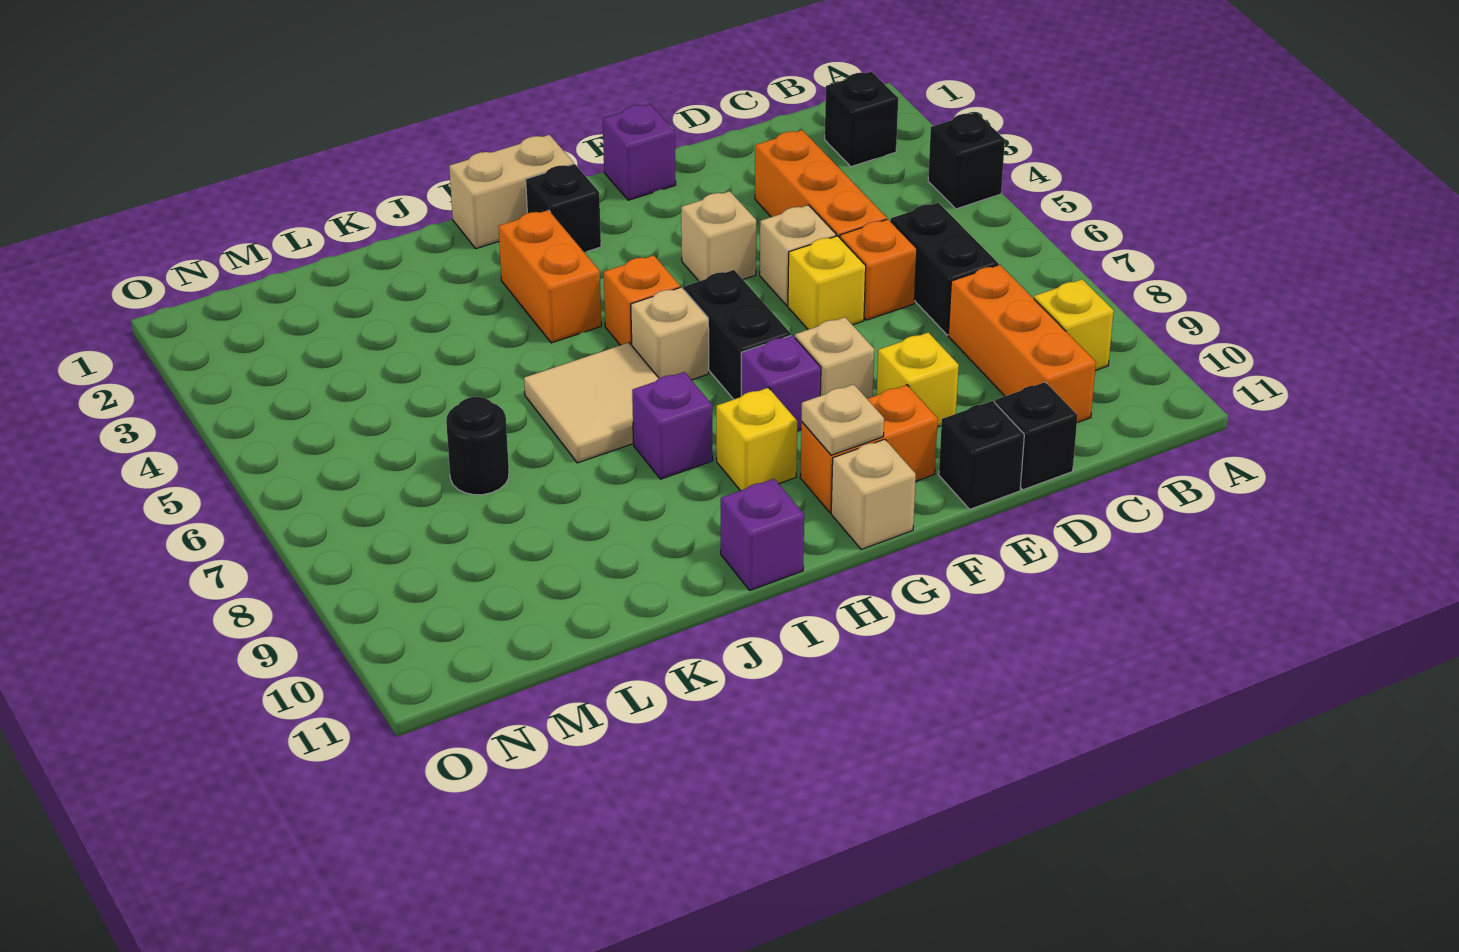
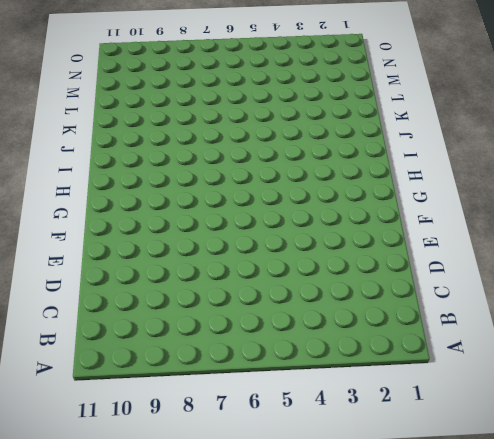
none -> black brick A4 level 1
none -> black brick B2 level 1
none -> yellow brick B9 level 1
none -> black brick C6:C7 level 1

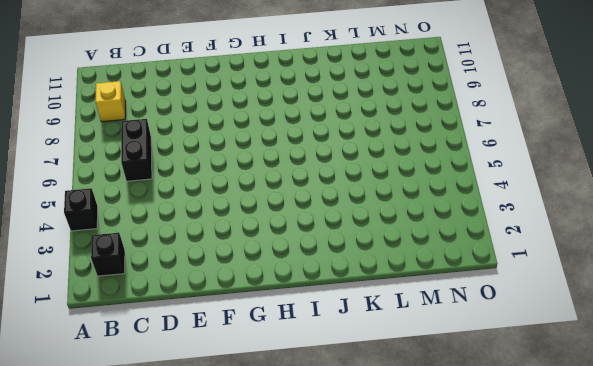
none -> orange brick C8:C10 level 1
none -> orange brick D3:D5 level 1
none -> orange brick D6 level 1
none -> black brick D11 level 1

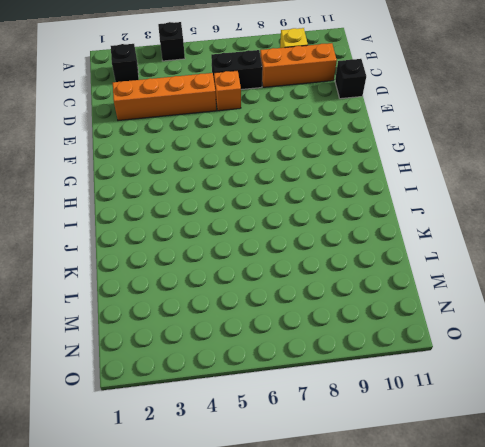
orange brick D2:D5 level 1 -> orange brick D3:D5 level 1
none -> tan brick E5 level 1
none -> yellow brick E6 level 1
none -> yellow brick E9 level 1
none -> black brick E11 level 1

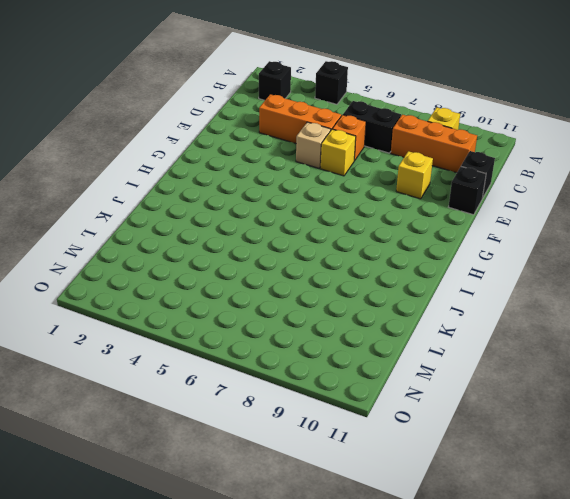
none -> purple brick F1 level 1
none -> tan brick F4 level 1
none -> tan brick F8 level 1
none -> orange brick F10:G10 level 1

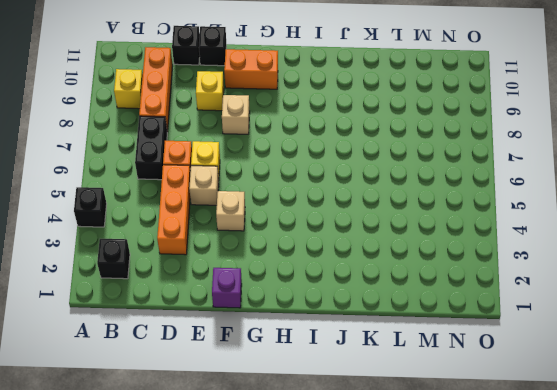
none -> black brick G6:G7 level 1
none -> purple brick G8 level 1
none -> tan brick G11 level 1
none -> tan brick H1:I1 level 1

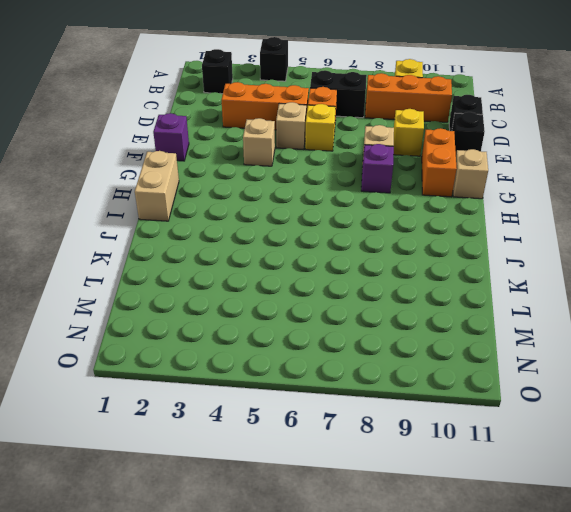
none -> black brick G6:G7 level 1
none -> black brick H2 level 1
none -> orange brick H5 level 1
none -> tan brick H6 level 1

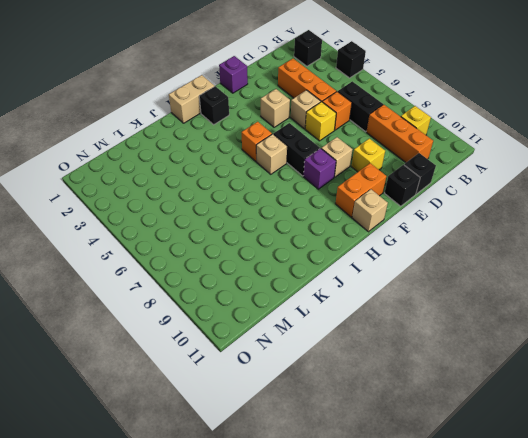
none -> yellow brick H9 level 1
none -> orange brick I3:I4 level 1
none -> tan tile I6:J7 level 1
none -> purple brick I8 level 1

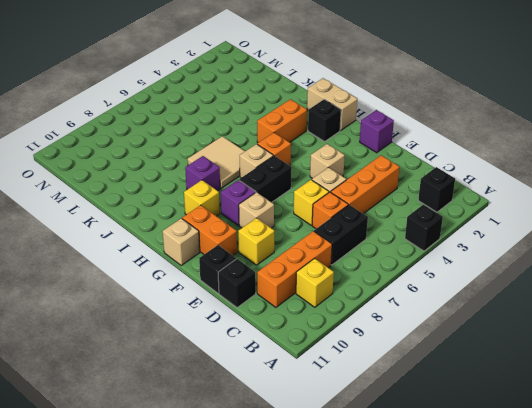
none -> purple brick I11 level 1
none -> black round brick L7 level 1
none -> tan plate G10 level 2

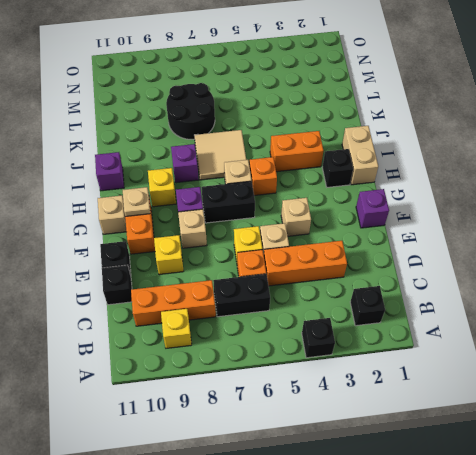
black round brick K7:L8 level 1 -> black round brick L7 level 1

